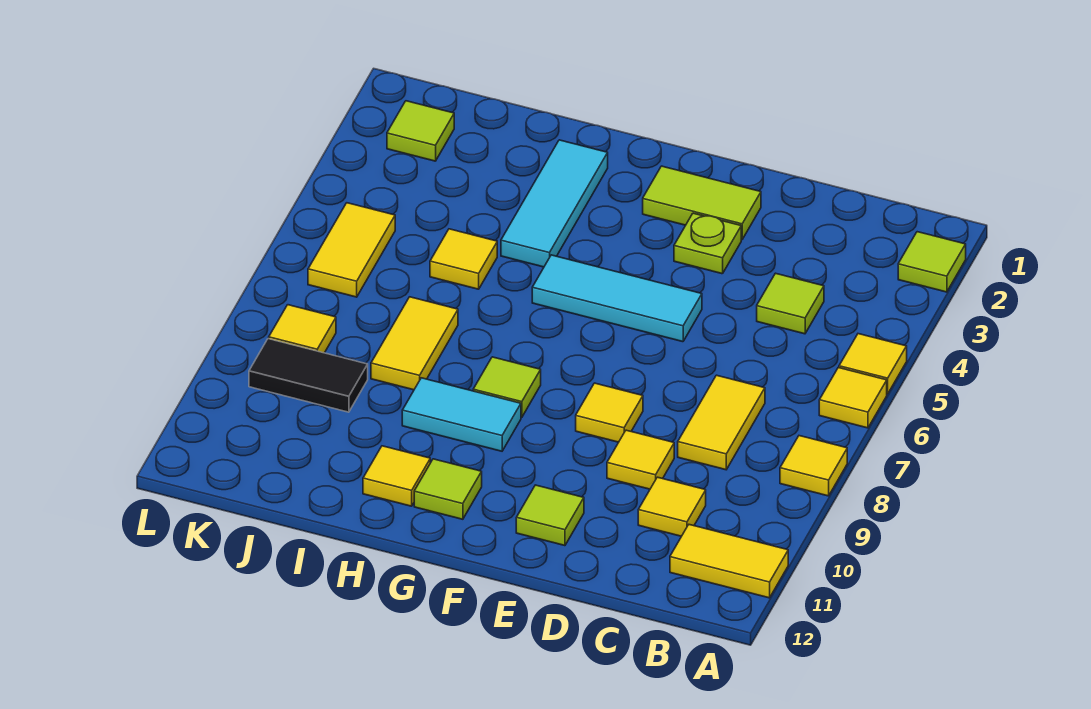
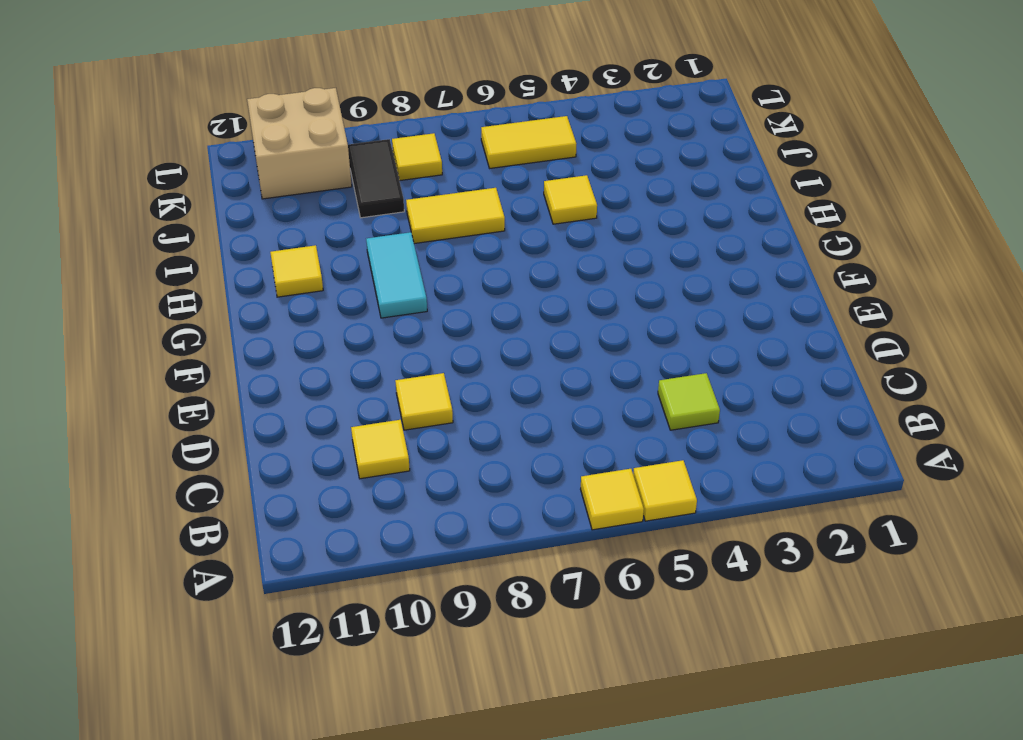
tan brick K10:L11 level 1 -> none
none -> lime tile A2 level 1
none -> yellow tile A8 level 1
none -> yellow tile A11:B11 level 1

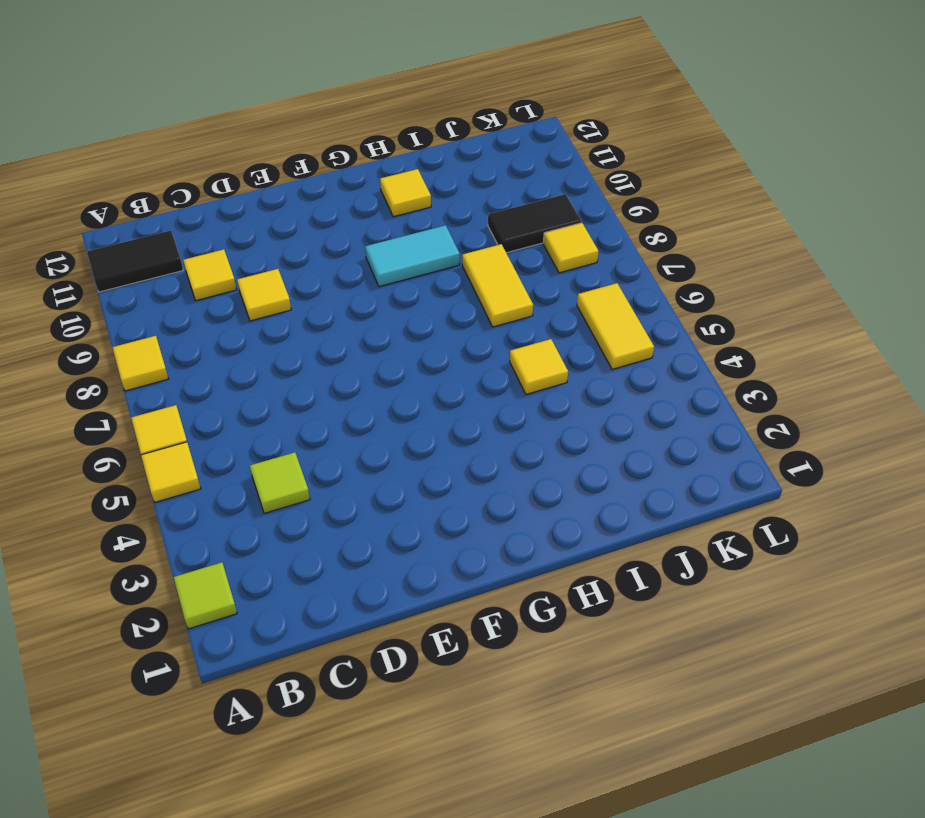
black tile A11:B11 level 1 -> yellow tile A11:B11 level 1
none -> yellow tile C7:C8 level 1
none -> lime tile E2:F2 level 1
none -> lime plate E3 level 1

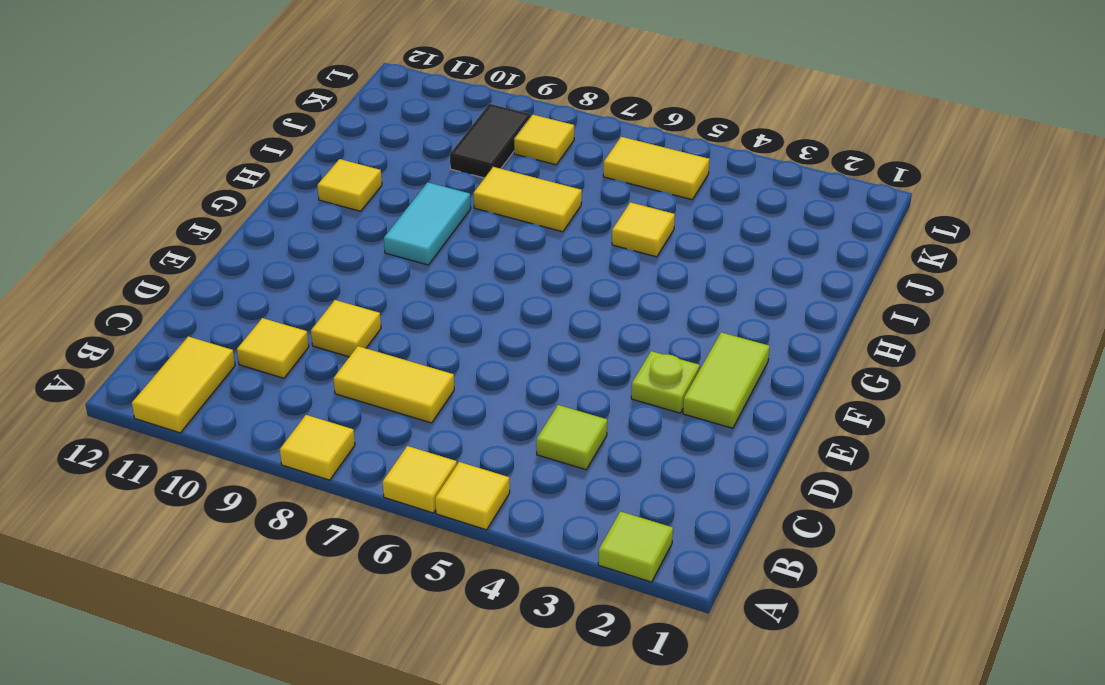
none -> cyan tile E5:G5 level 1
none -> yellow tile E8 level 1
none -> lime tile E11 level 1

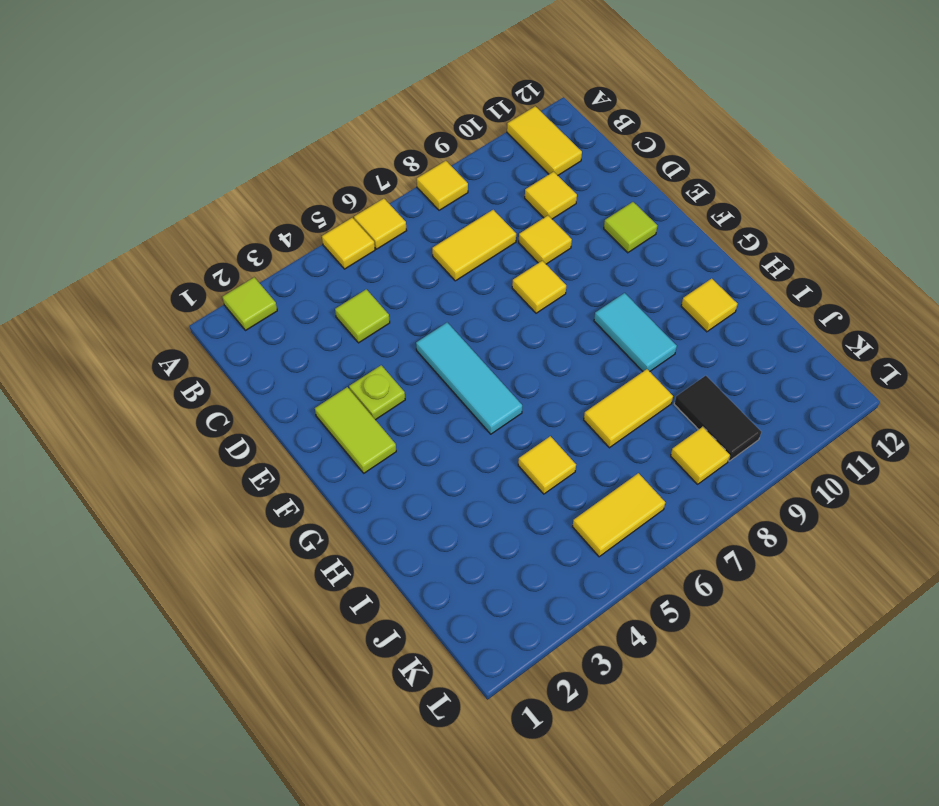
none -> lime tile G8 level 1
none -> lime tile G11 level 1
none -> cyan tile H2:H4 level 1

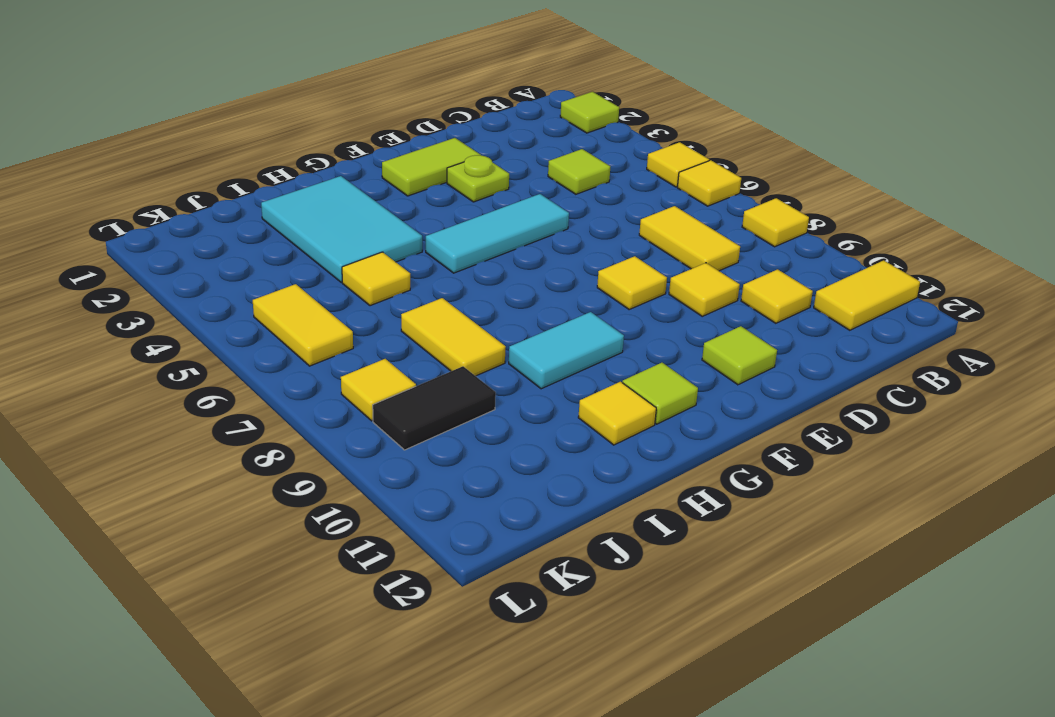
cyan tile H2:I4 level 1 -> cyan tile H2:H4 level 1
none -> lime tile G8 level 1
none -> lime tile K2 level 1

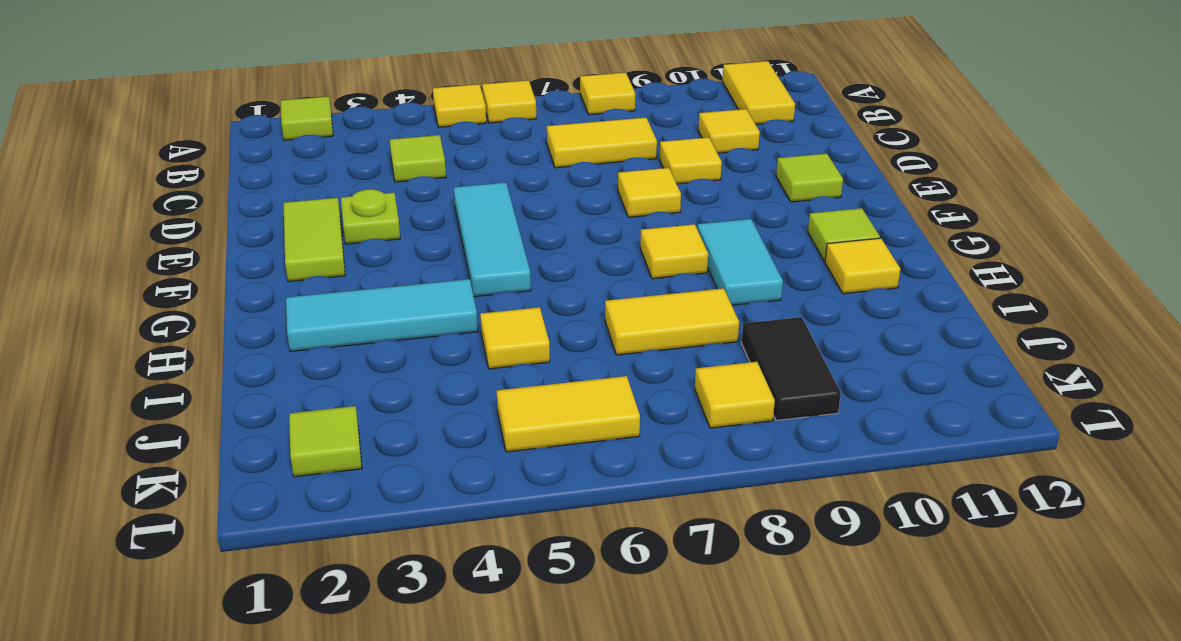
yellow tile G8 level 1 -> lime tile G8 level 1

